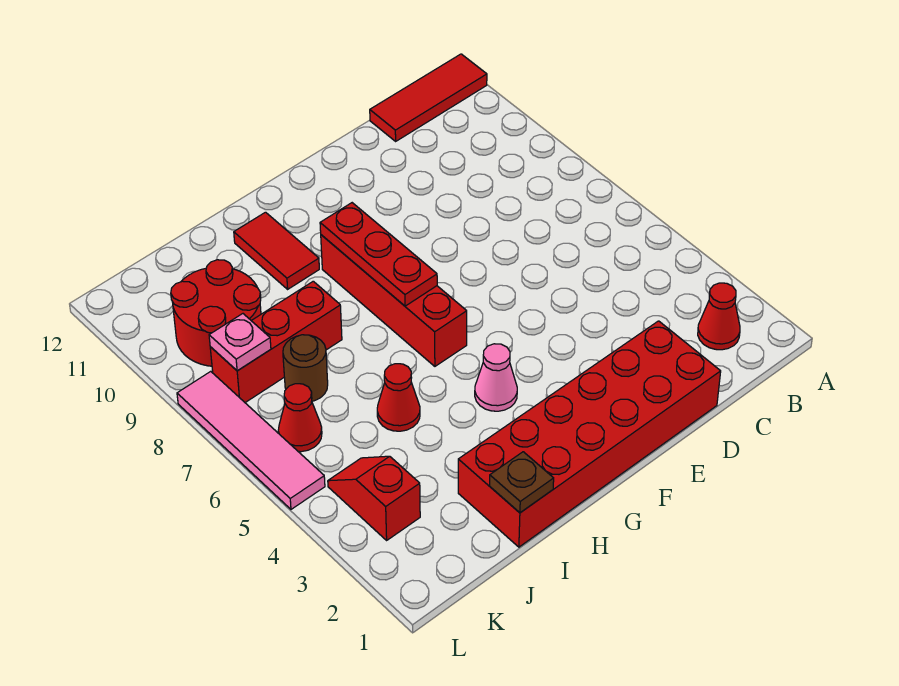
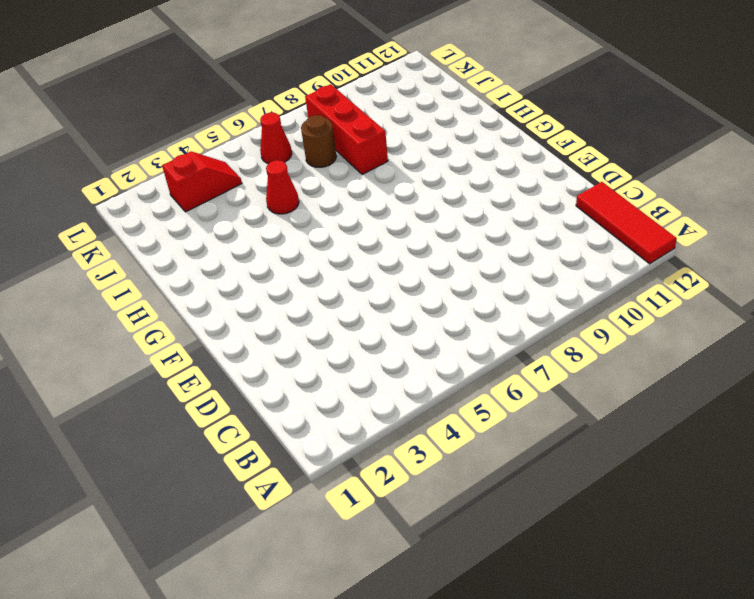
none -> red cone B2 level 1
none -> red brick D1:I2 level 1
none -> pink cone G4 level 1

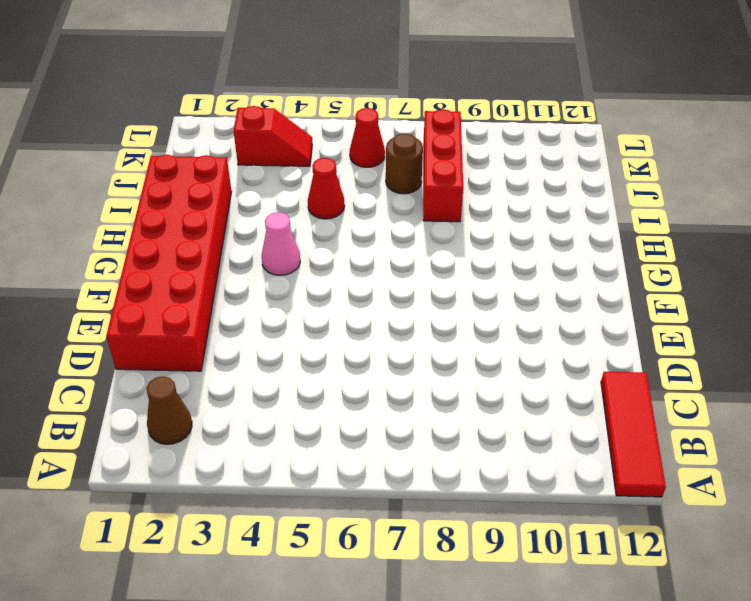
brown cone B2 level 1 -> red cone B2 level 1
none -> red brick G6:G9 level 1
none -> red tile H10:H11 level 1
none -> red round brick J9:K10 level 1

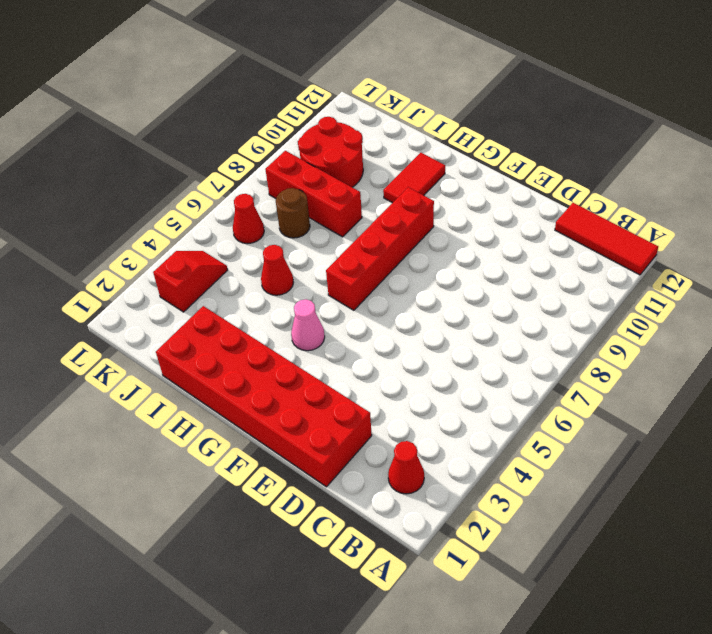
none -> pink tile L5:L8 level 1
none -> red plate G7:G9 level 2
none -> brown plate I1 level 2

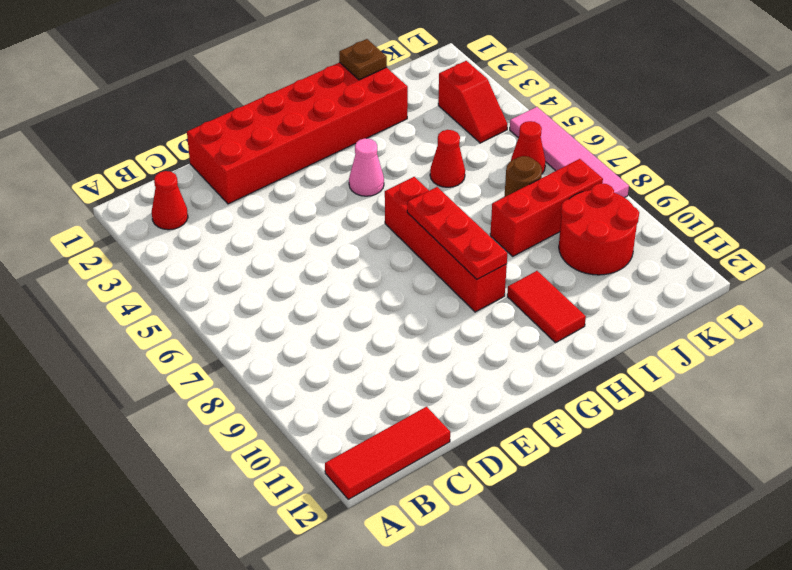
none -> pink plate K8 level 2

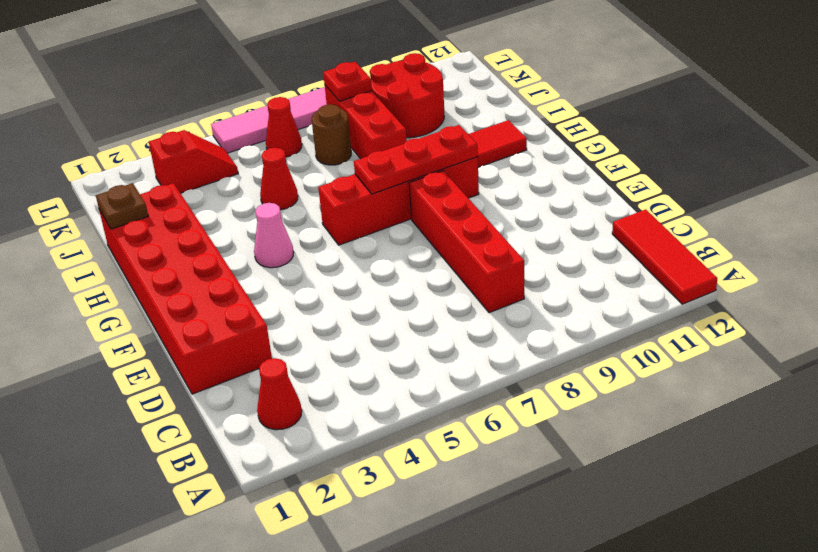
red brick C8:F8 level 1 -> none
red plate K8 level 2 -> pink plate K8 level 2

